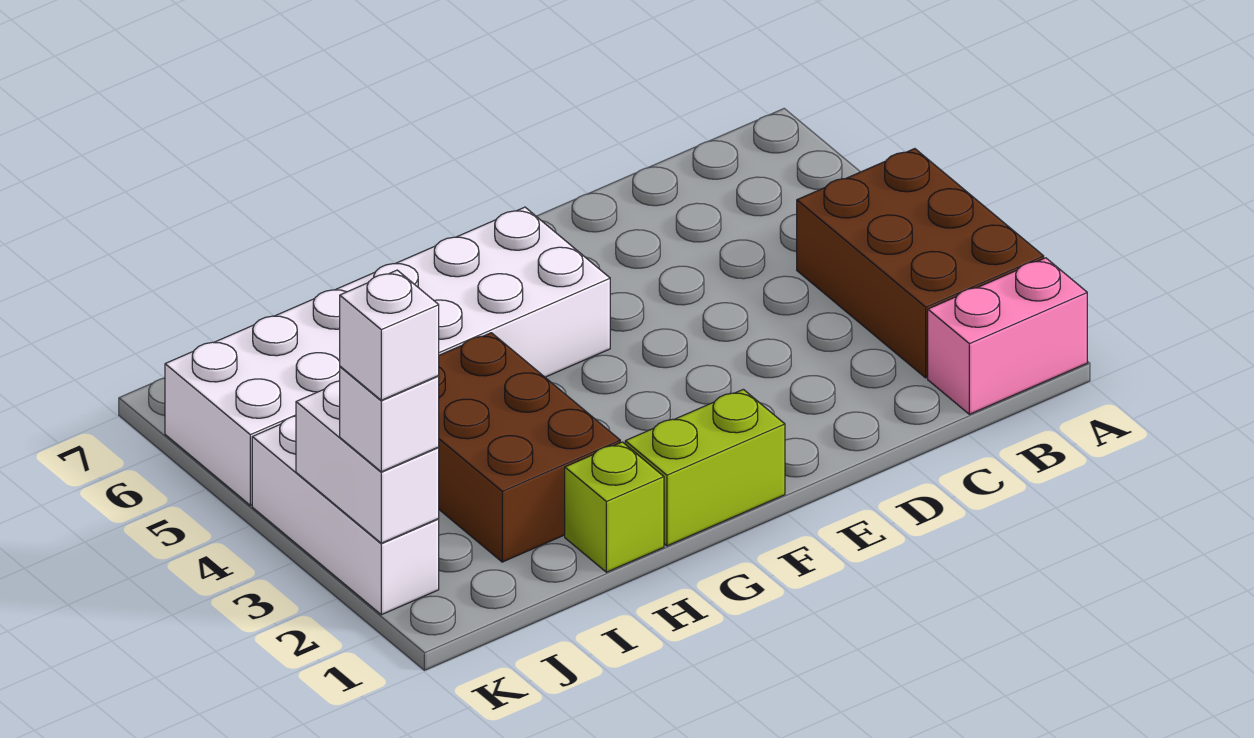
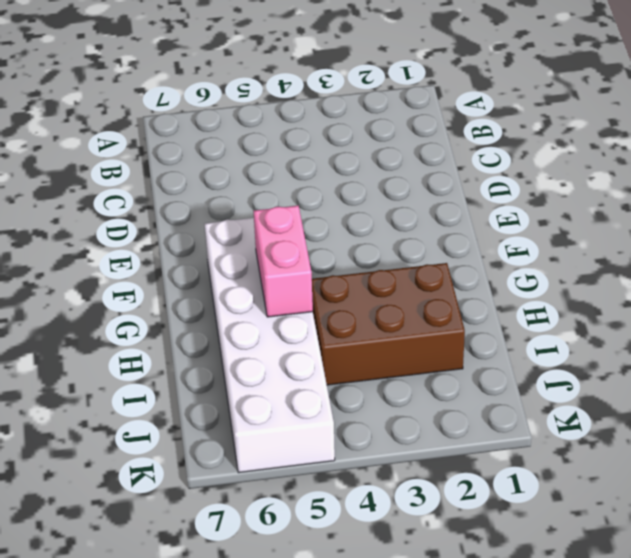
pink brick G5:H5 level 2 -> pink brick A1:B1 level 1
none -> brown brick A2:B4 level 1
none -> lime brick F1:G1 level 1

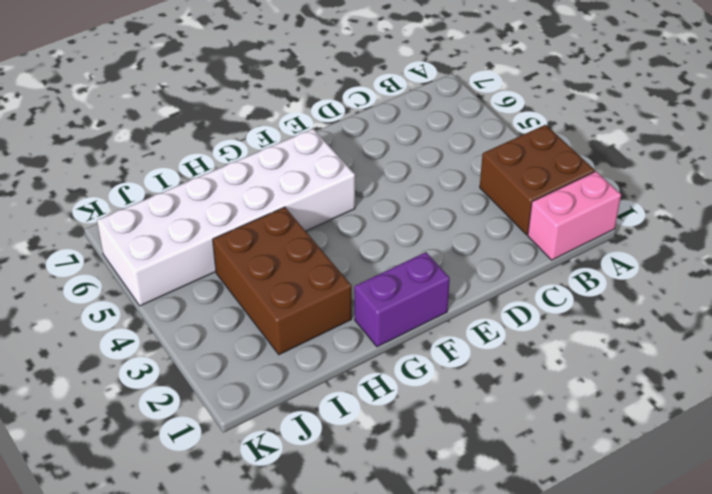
brown brick A2:B3 level 1 -> brown brick A2:B4 level 1
purple brick F1:G1 level 1 -> lime brick F1:G1 level 1
none -> lime brick H1 level 1
none -> white brick K2:K4 level 1

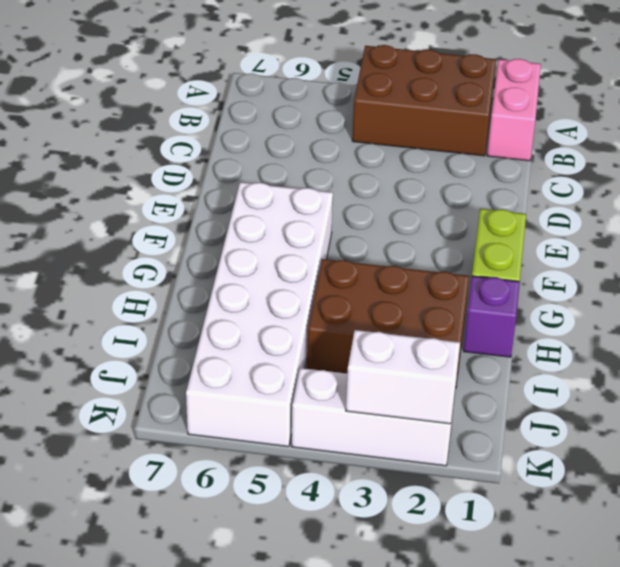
purple brick H1 level 1 -> lime brick H1 level 1
none -> white brick K2 level 3
none -> white brick K2 level 4

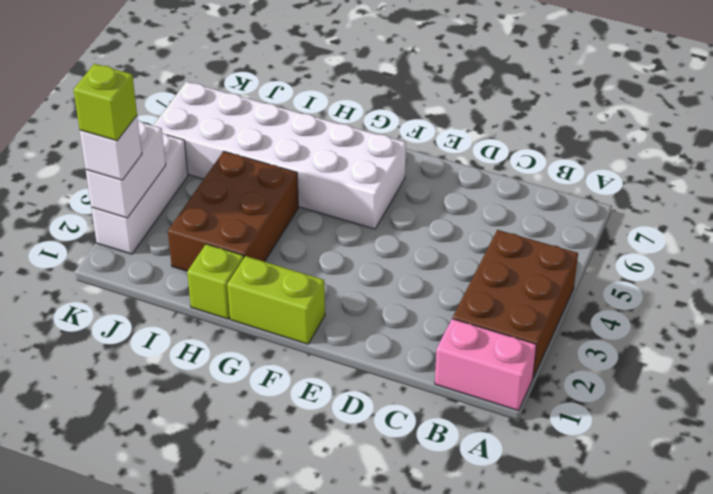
lime brick K2 level 4 -> white brick K2 level 4

